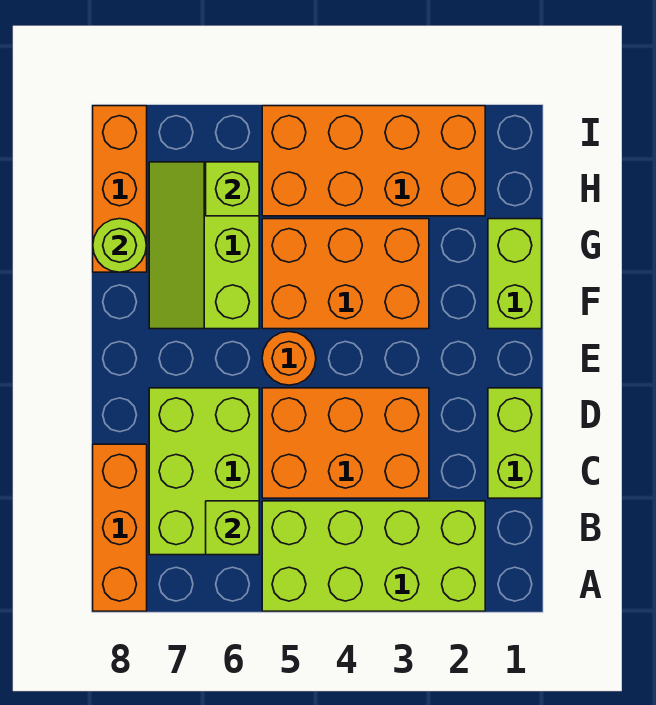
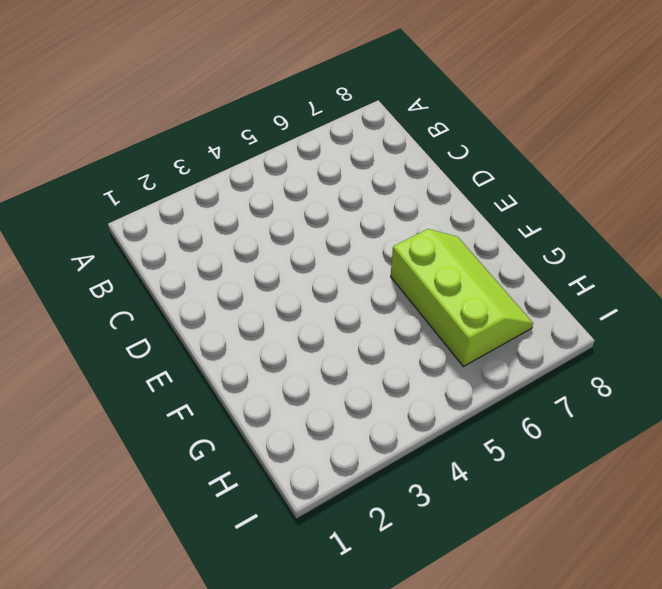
none -> lime brick A2:B5 level 1
none -> orange brick A8:C8 level 1
none -> lime brick B6:D7 level 1

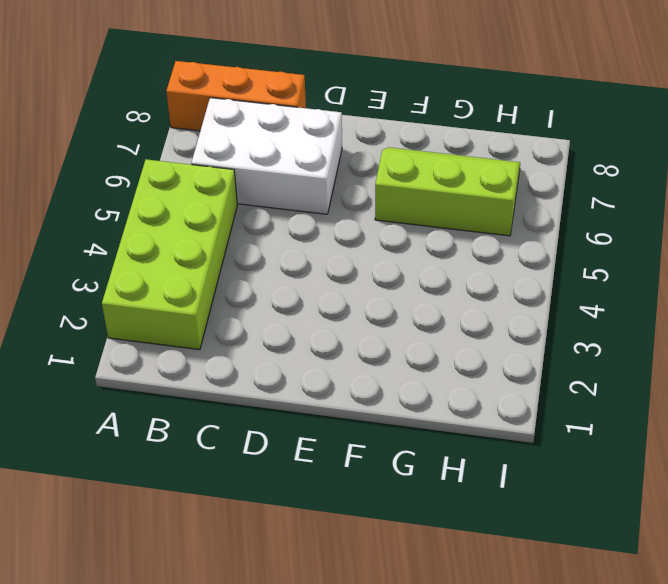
white brick B6:D7 level 1 -> lime brick B6:D7 level 1
none -> lime brick C1:D1 level 1
none -> orange brick C3:D5 level 1
none -> orange round brick E5 level 1

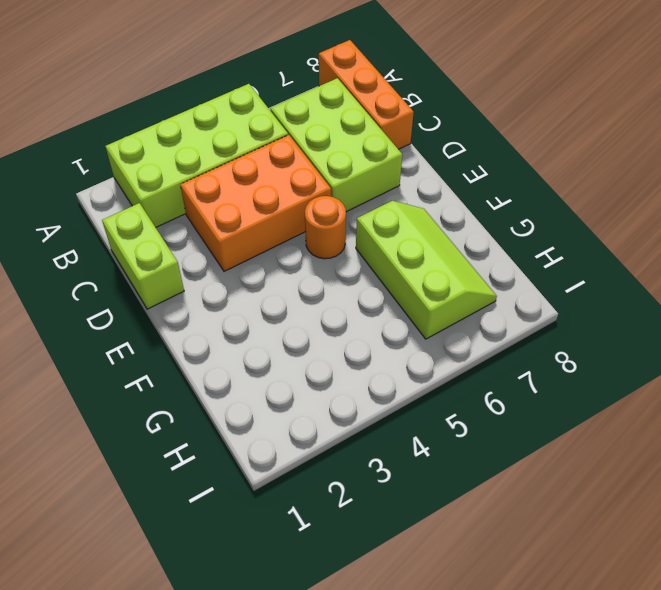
none -> lime brick F1:G1 level 1
none -> orange brick F3:G5 level 1
none -> orange brick G8:I8 level 1

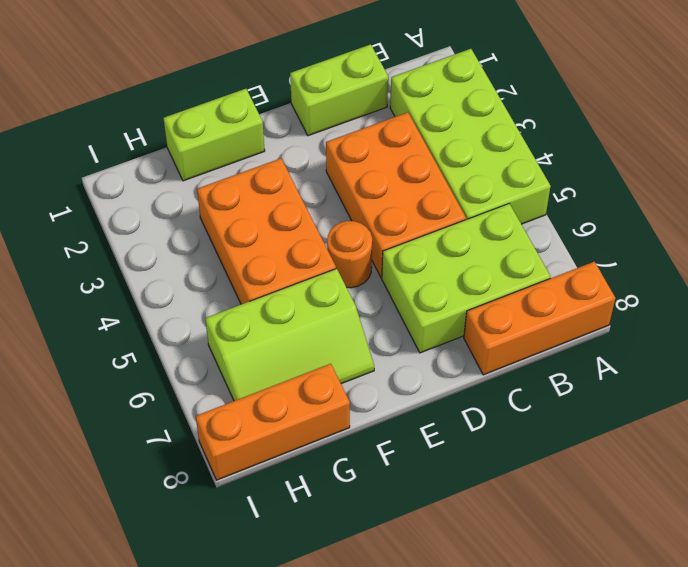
none -> orange brick H2:I5 level 1
none -> lime brick B6 level 2
none -> lime round brick G8 level 2

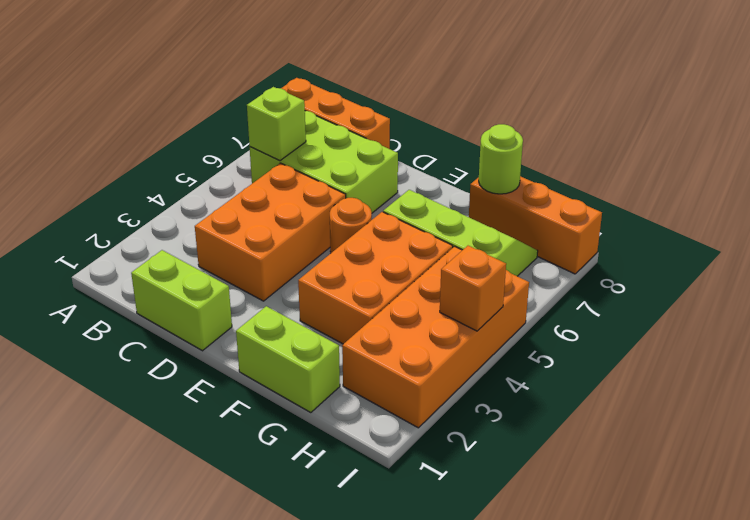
orange brick I4 level 2 -> none
none -> lime brick A2:B5 level 1
none -> lime brick H6 level 2

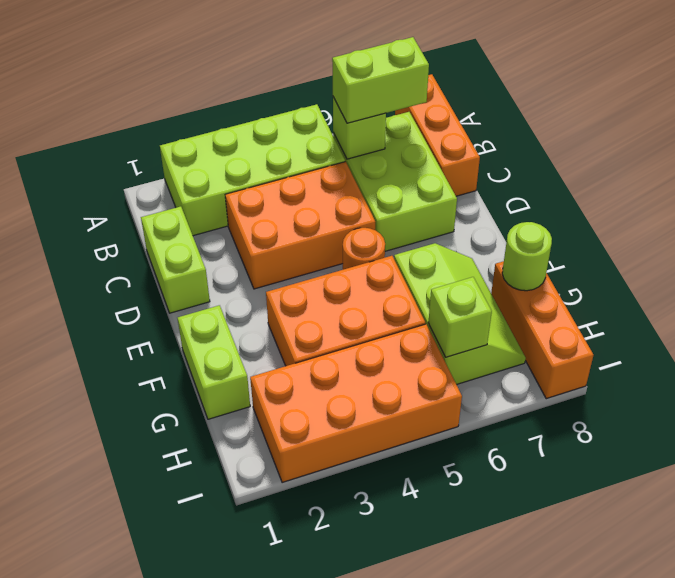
lime brick B6:B7 level 3 -> none

